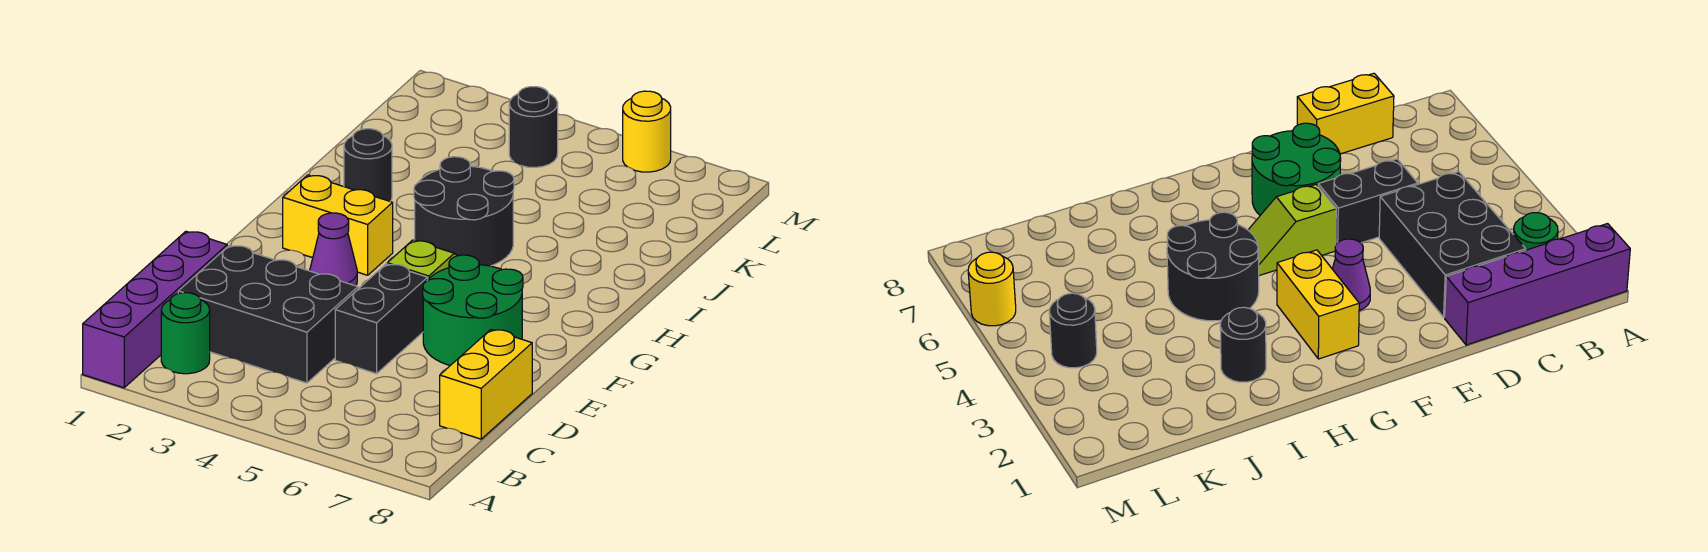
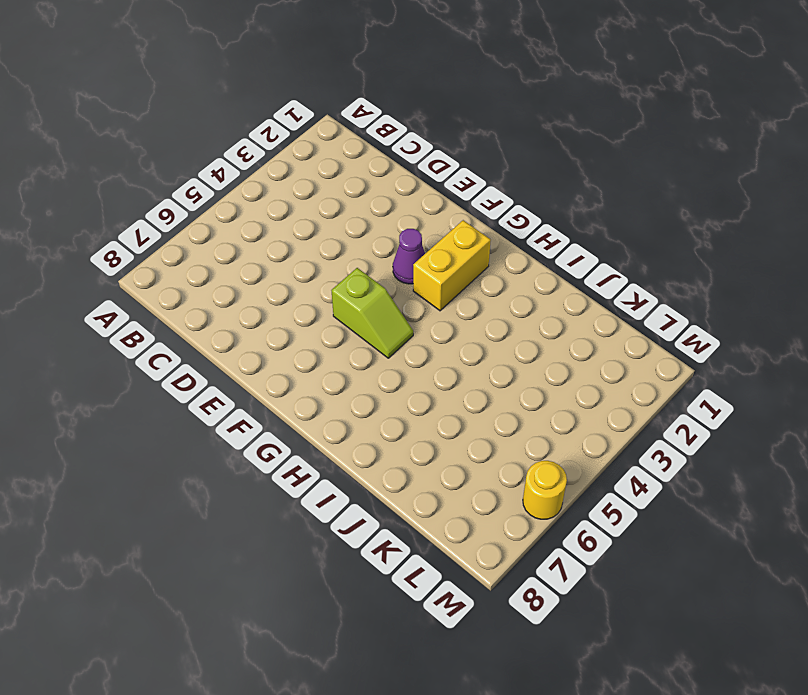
none -> purple brick A1:D1 level 1
none -> green round brick B2 level 1
none -> black brick C2:D4 level 1

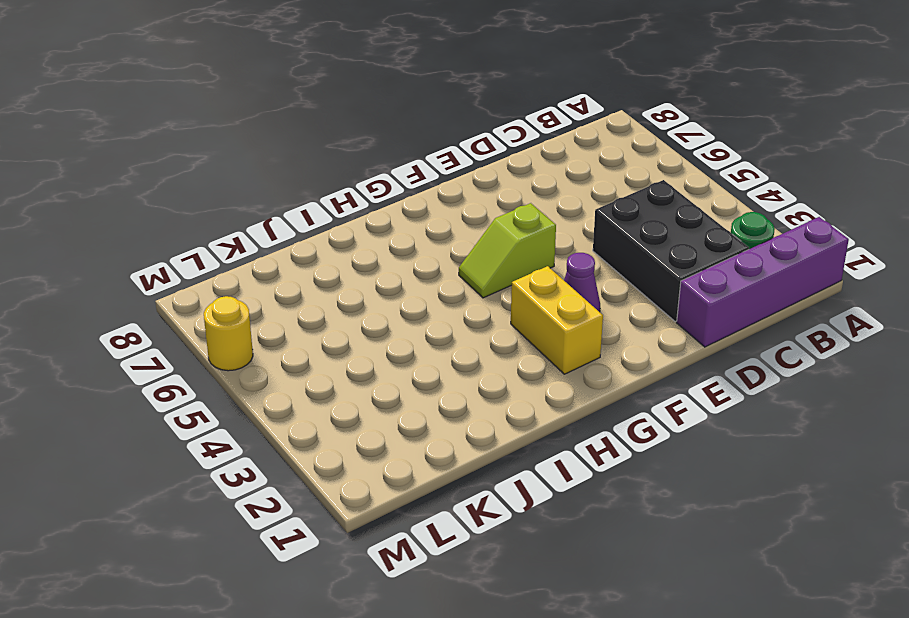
none -> yellow brick C8:D8 level 1
none -> black brick D5:E5 level 1
none -> green round brick E6:F7 level 1

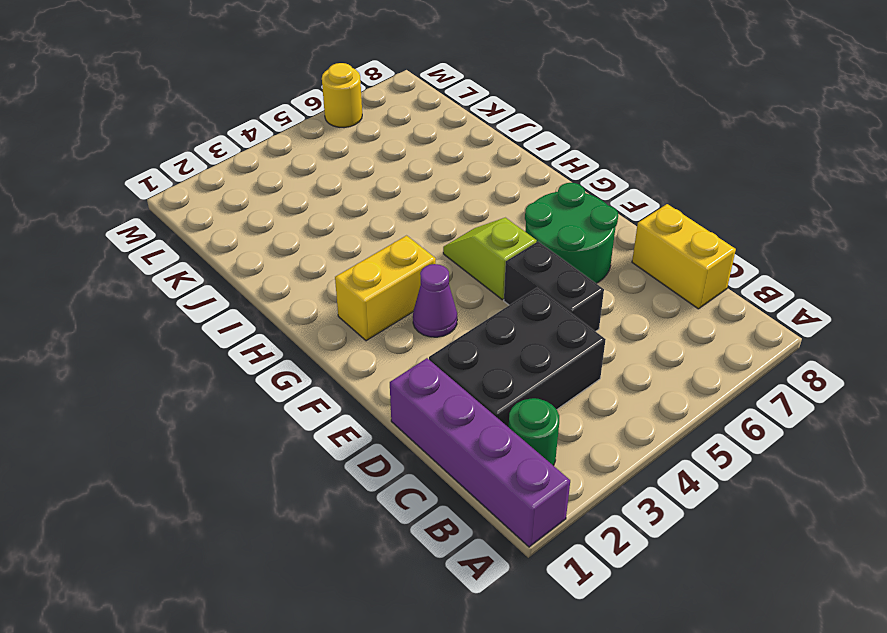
none -> black round brick H4:I5 level 1
none -> black round brick I2 level 1
none -> black round brick L4 level 1

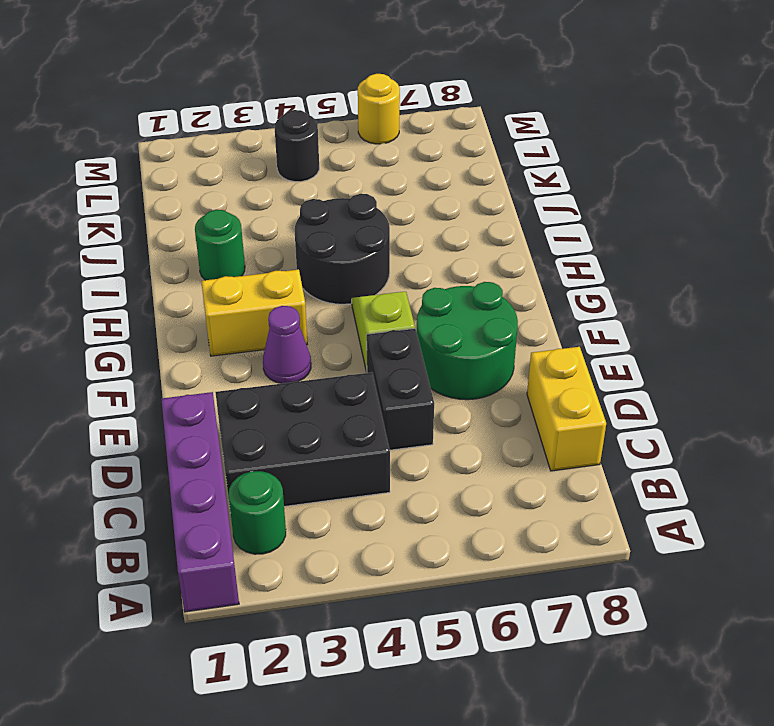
green round brick I2 level 1 -> black round brick I2 level 1

